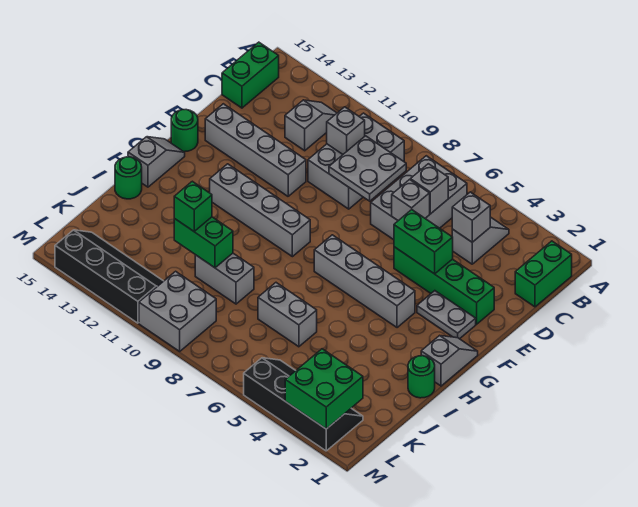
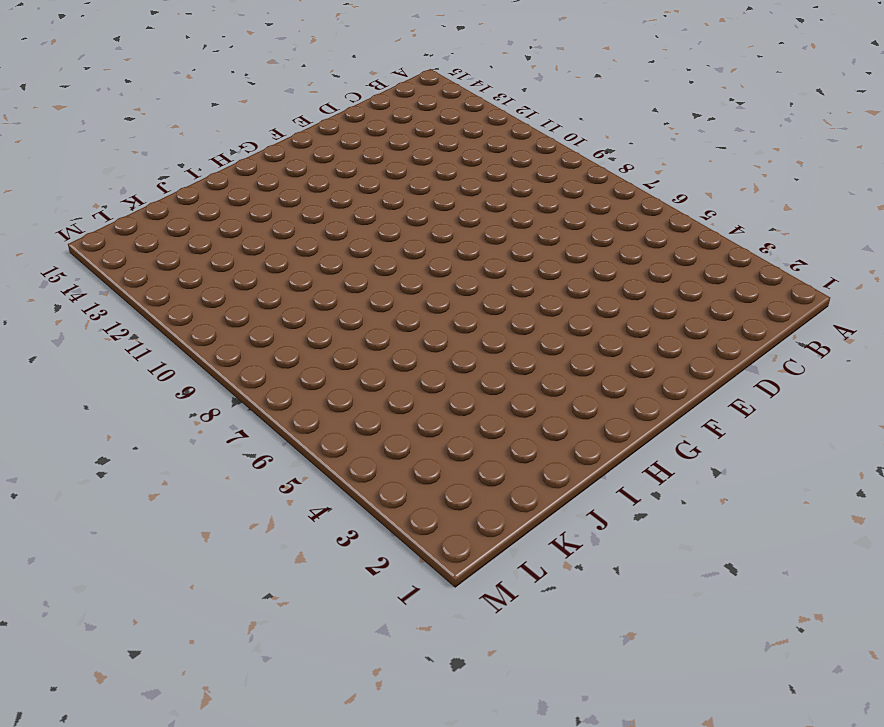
none -> green brick B1:C1 level 1
none -> grey slope B4:C4 level 1 top C
none -> grey brick B6:D7 level 1
none -> grey brick B9:D10 level 1

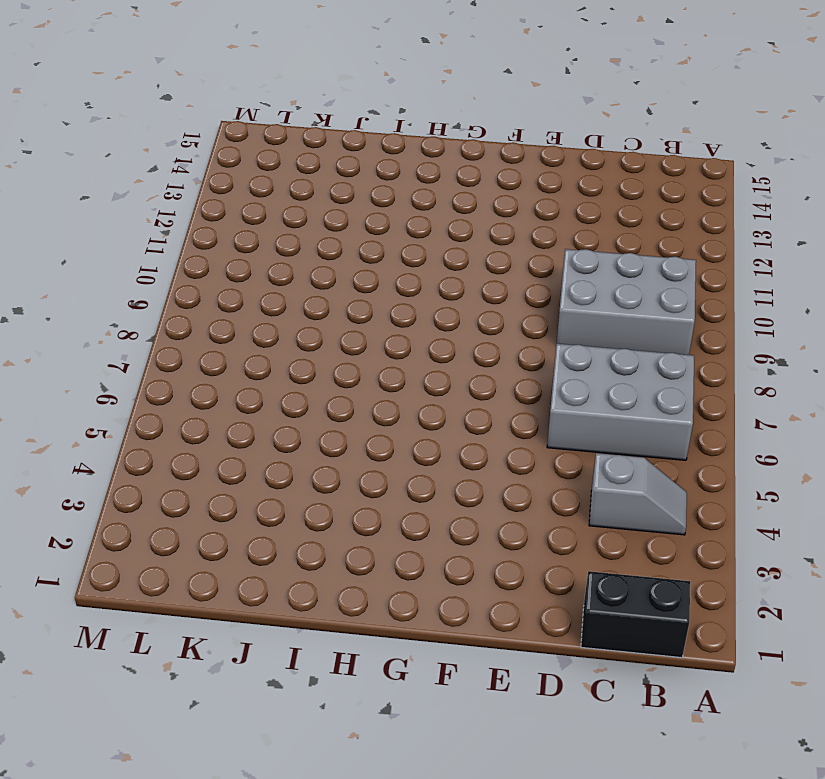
black brick B1:C1 level 1 -> green brick B1:C1 level 1
none -> grey slope B12:C12 level 1 top C
none -> green brick B15:C15 level 1
none -> green brick E2:E5 level 1
none -> grey brick E11:E14 level 1

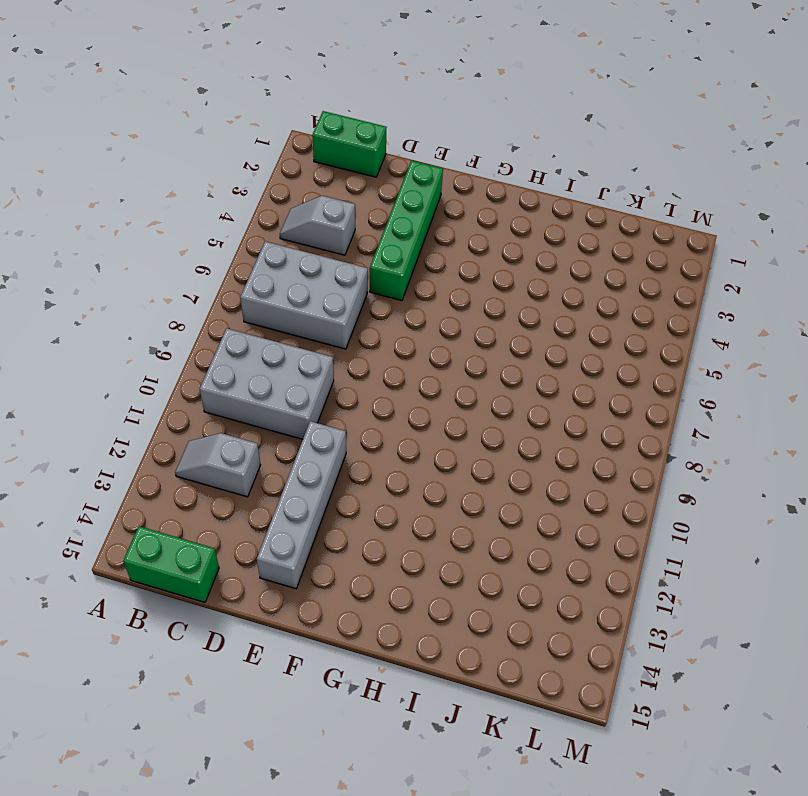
none -> grey plate F2:F3 level 1
none -> green round brick F15 level 1
none -> grey slope G1:H1 level 1 top H
none -> grey brick G4:G7 level 1

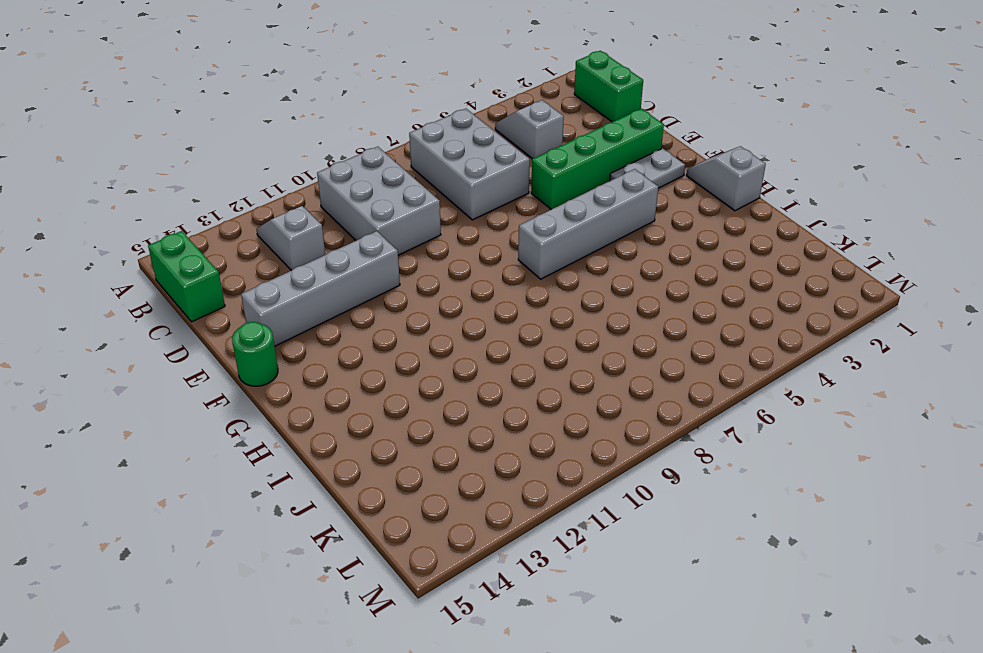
none -> grey brick G9:G12 level 1
none -> grey slope G15:H15 level 1 top H
none -> green round brick I1 level 1
none -> green round brick I15 level 1

